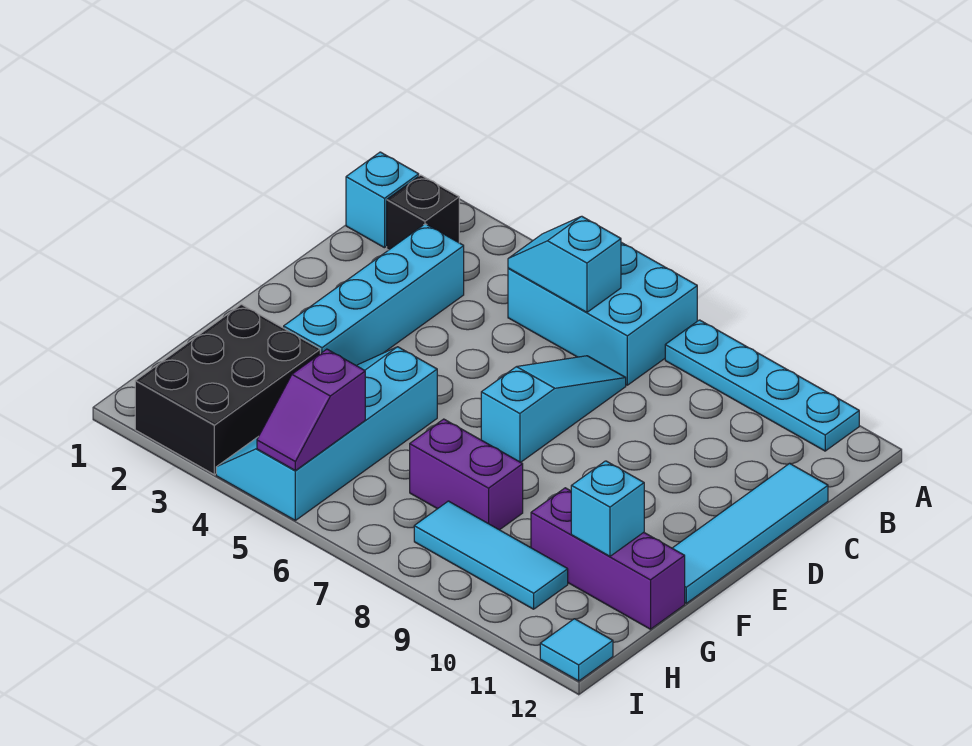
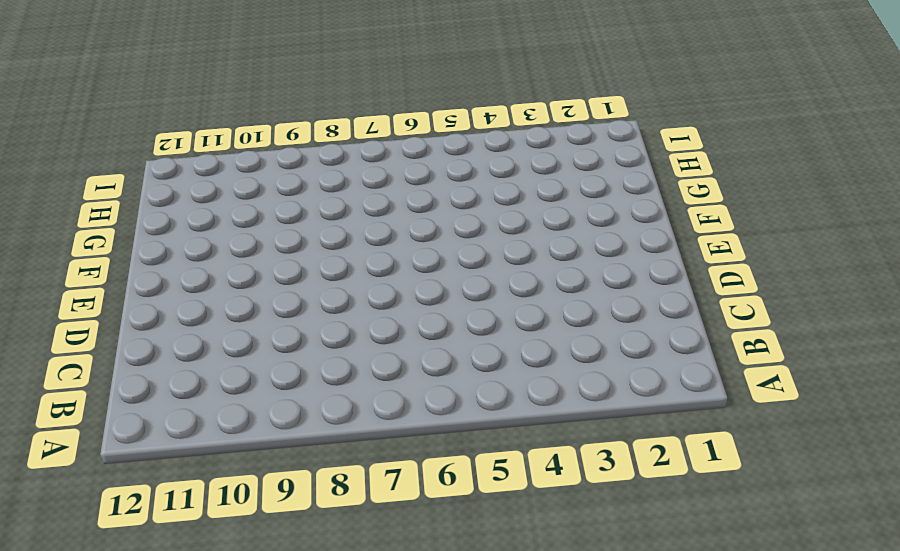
none -> cyan brick A5:B7 level 1
none -> cyan plate A8:A11 level 1
none -> cyan brick B1 level 1

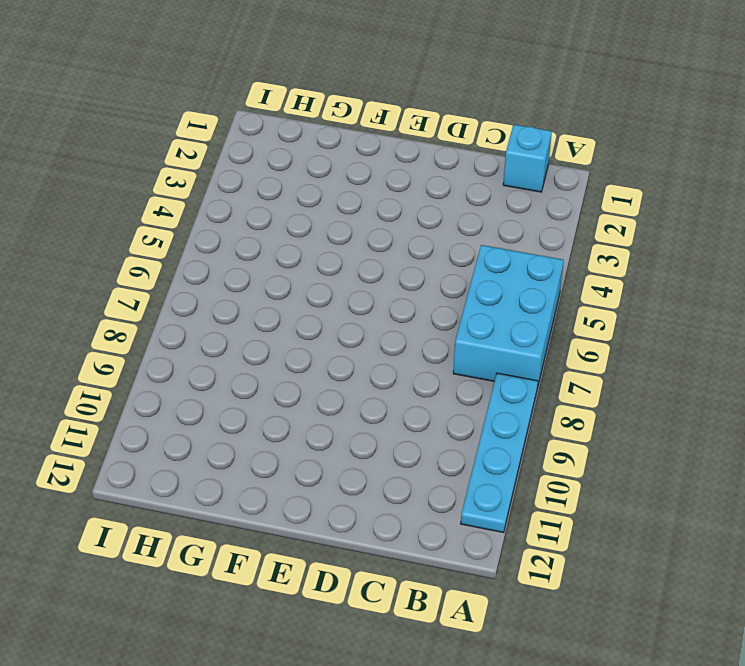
none -> black brick B2 level 1
none -> cyan brick C3:F3 level 1
none -> cyan slope C7:E7 level 1 top E

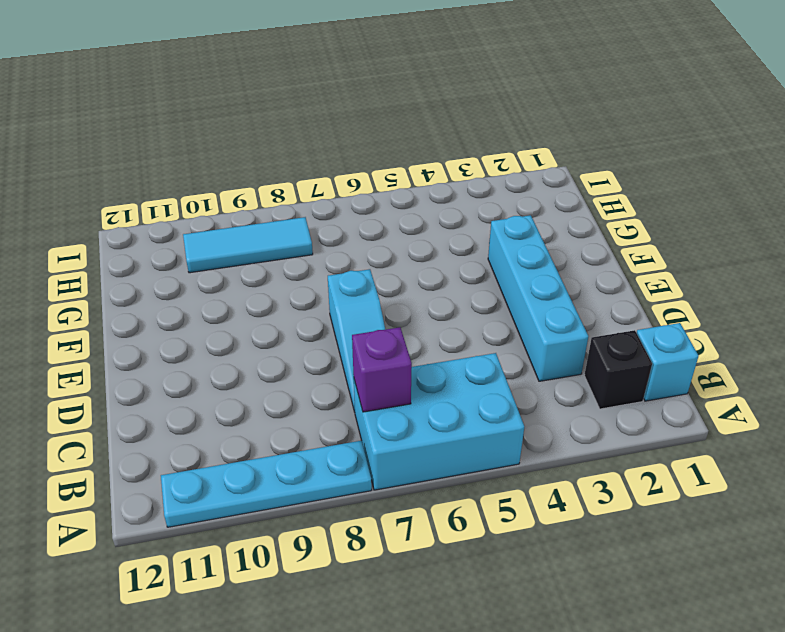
purple brick B7 level 2 -> none
none -> cyan tile C12:F12 level 1
none -> cyan slope F4:I5 level 1 top 5
none -> black brick G2:I3 level 1

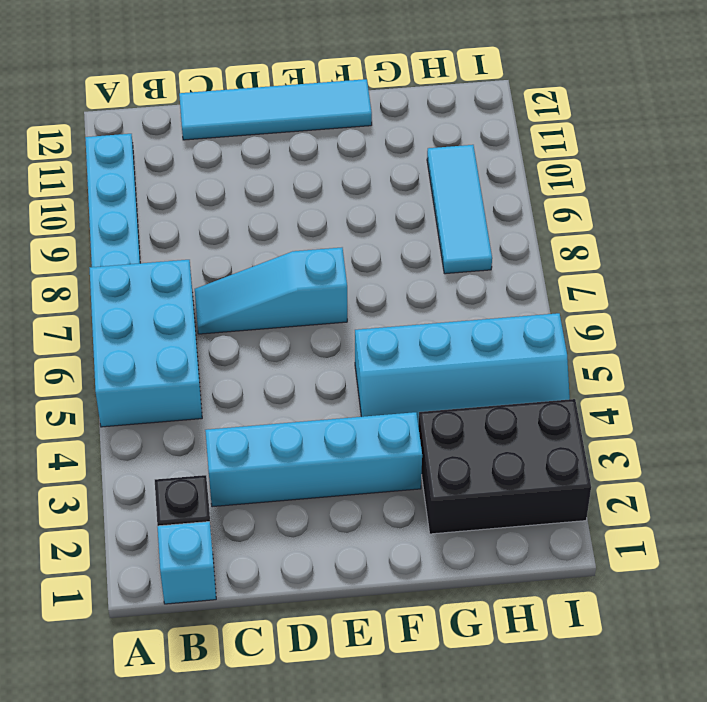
none -> purple brick G7:G8 level 1
none -> purple brick G10:G12 level 1
none -> cyan tile I12 level 1

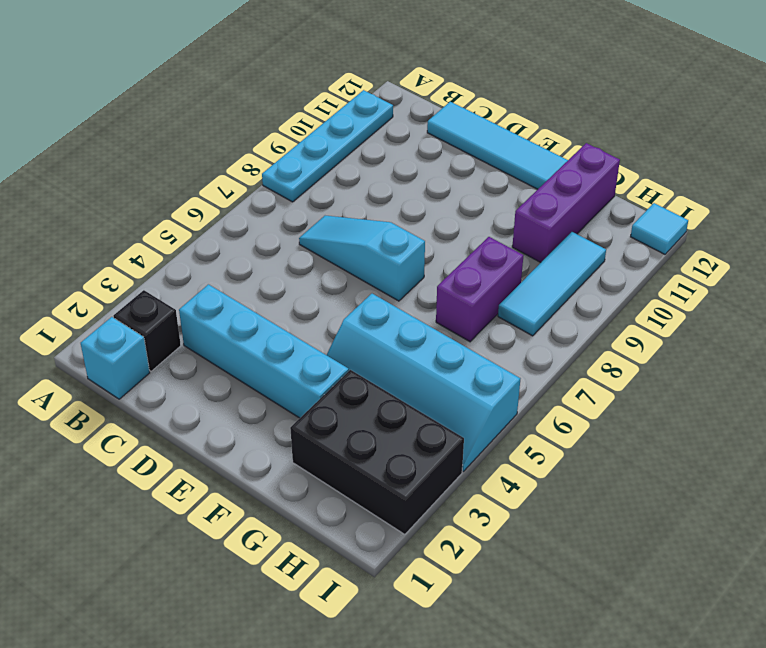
none -> cyan brick A5:B7 level 1
none -> cyan slope B5:B6 level 2 top 6
none -> cyan brick G11 level 2

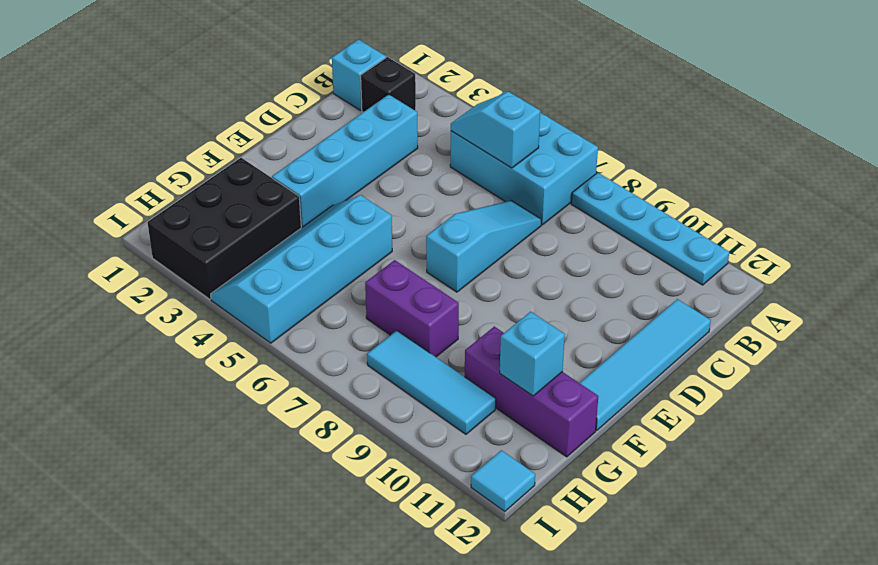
none -> purple slope H5:I5 level 2 top H

